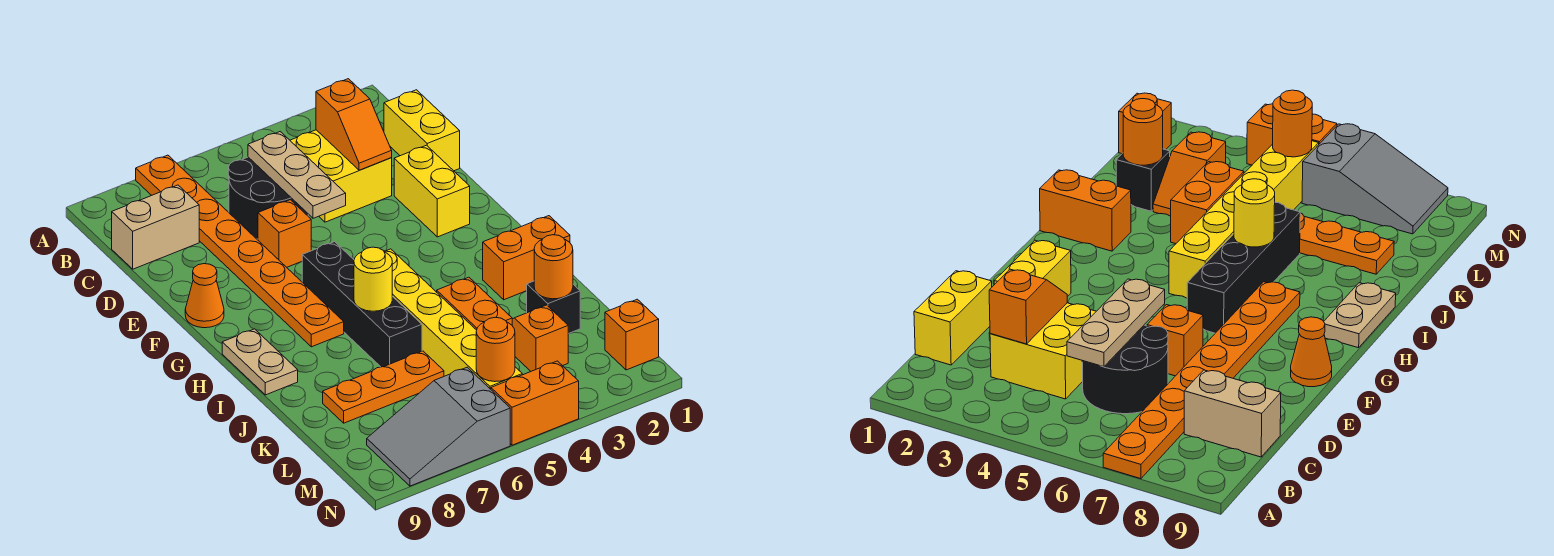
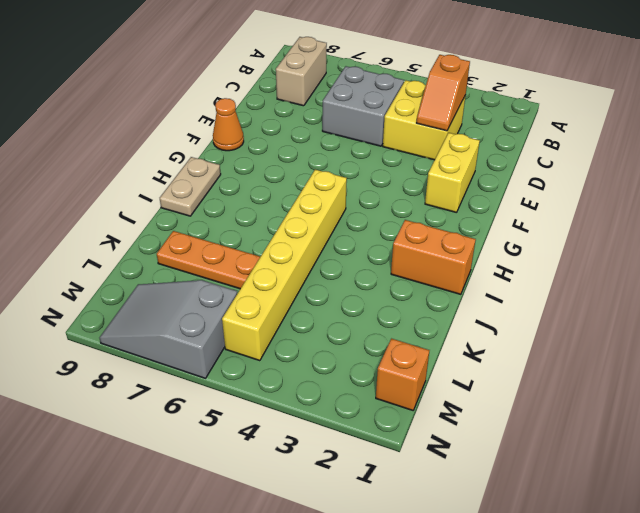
tan brick B8:C8 level 1 -> tan brick C8:C9 level 1
grey brick C5:D6 level 1 -> black round brick C5:D6 level 1
none -> orange plate A7:H7 level 1
none -> yellow brick C1:D1 level 1
none -> orange brick E6 level 1

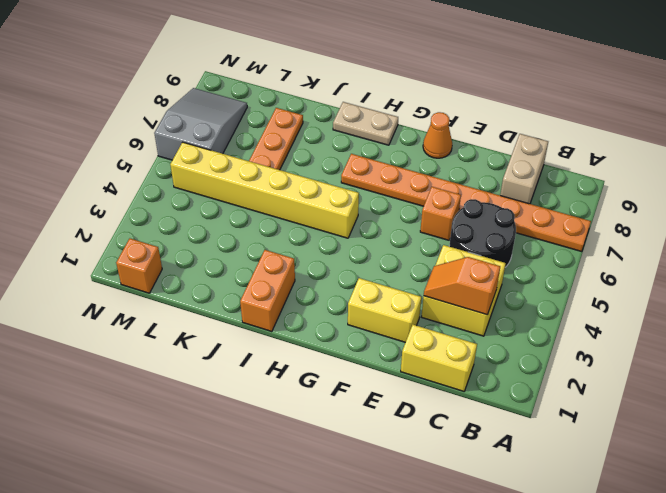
none -> black brick G6:J6 level 1
none -> orange brick J4:K4 level 1
none -> black brick K2 level 1

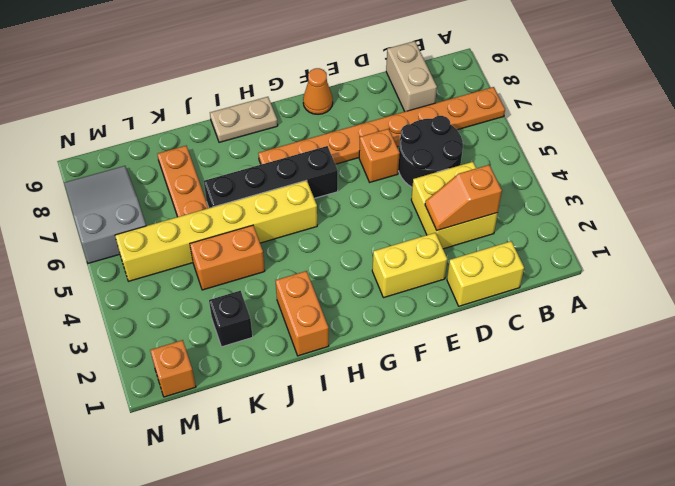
none -> orange slope K3:L3 level 1 top L
none -> orange brick N4:N5 level 1
none -> tan plate C5:E5 level 2

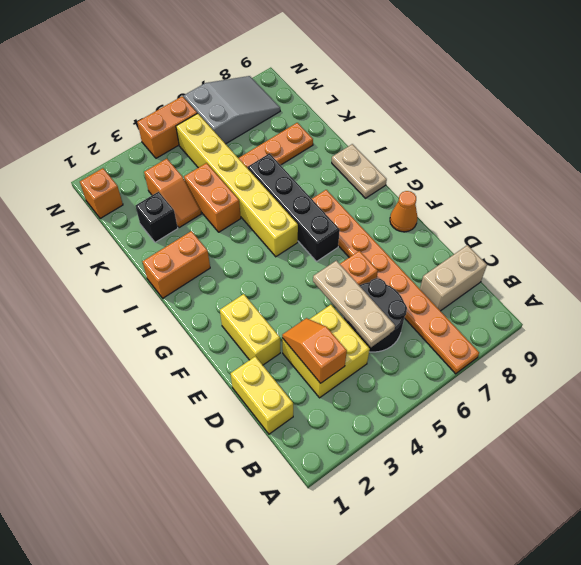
none -> yellow round brick I6 level 2
none -> orange round brick K2 level 2
none -> orange round brick M5 level 2

